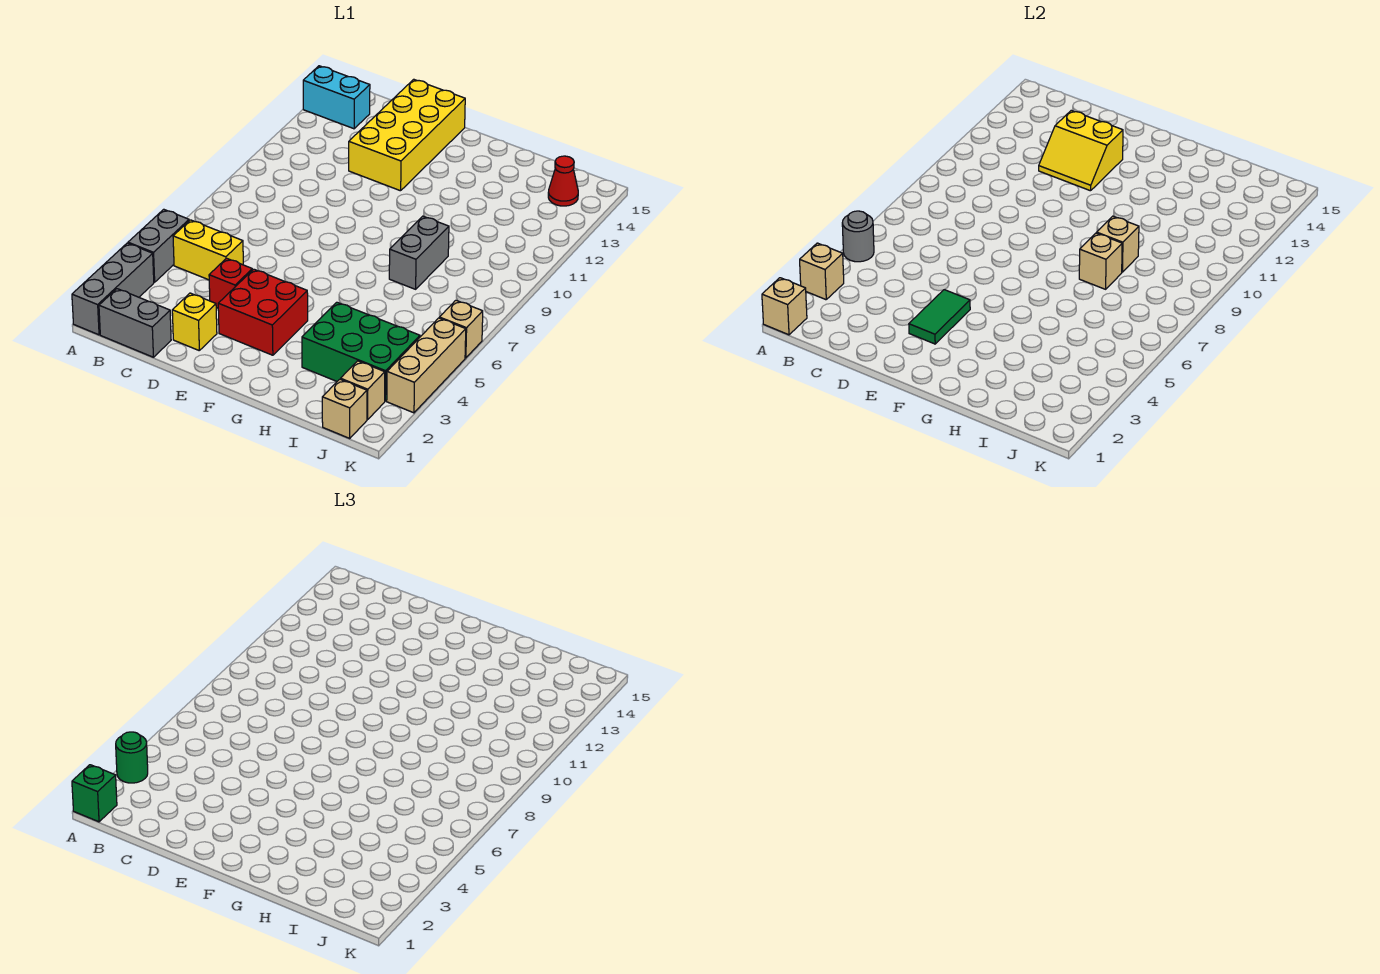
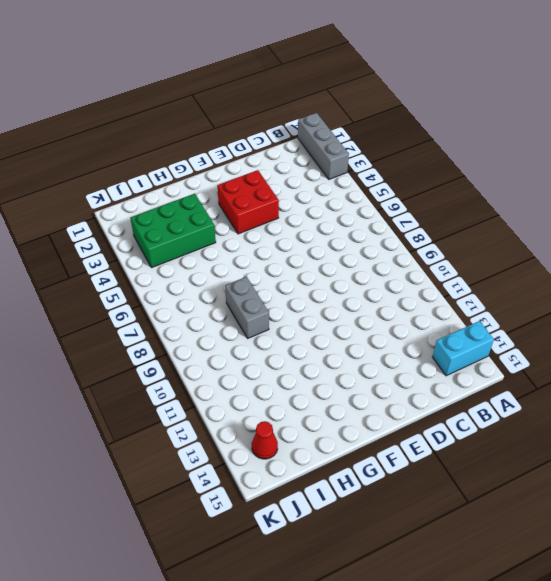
none -> grey brick A4:A5 level 1
none -> grey brick B1:C1 level 1
none -> yellow brick B5:C5 level 1

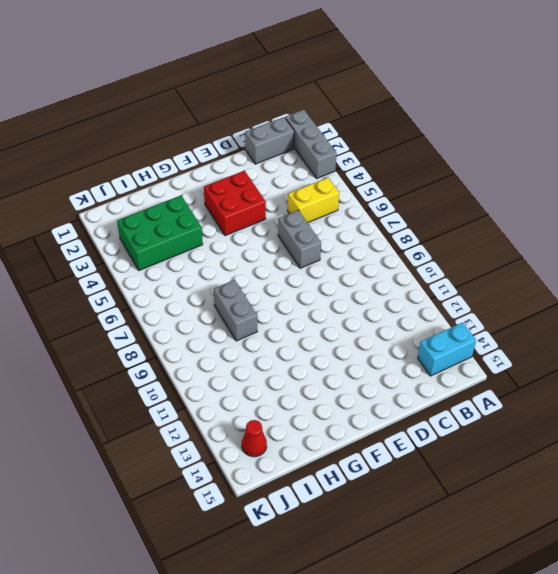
grey brick D6:D7 level 1 -> grey brick A4:A5 level 1
none -> yellow brick D2 level 1
none -> red brick D4 level 1
none -> yellow brick D12:E15 level 1

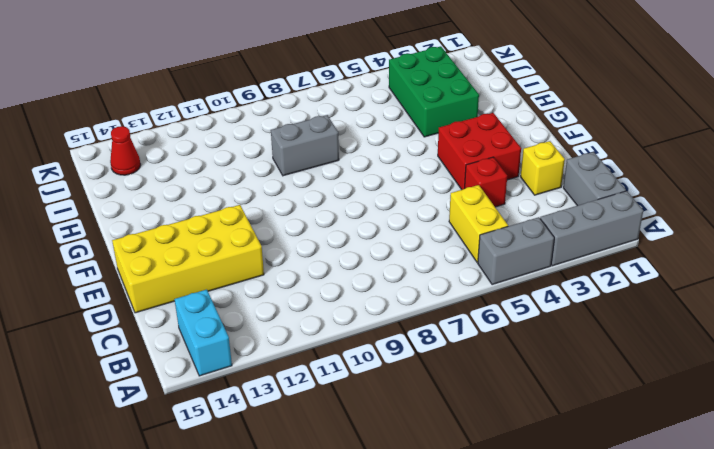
none -> tan brick J1 level 1
none -> tan brick J2 level 1
none -> tan brick K3:K5 level 1

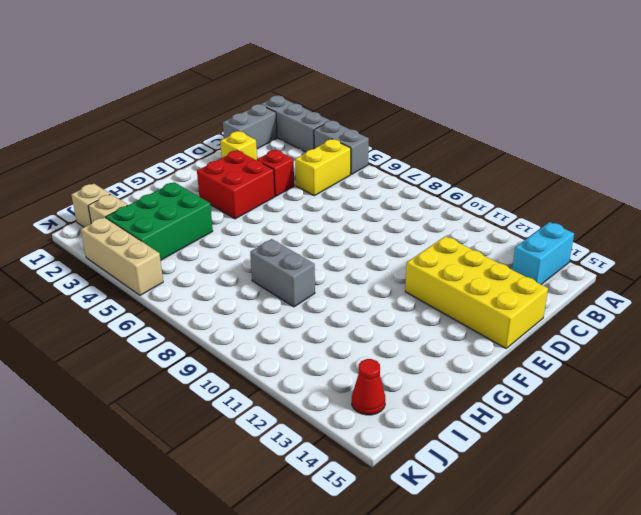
none -> tan brick K6 level 1
none -> tan brick A1 level 2
none -> tan brick A3 level 2

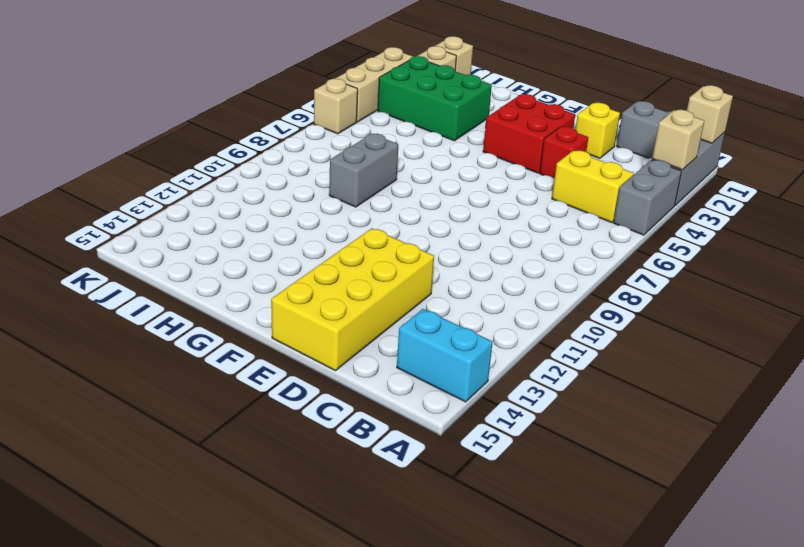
none -> red cone J14 level 1
none -> grey round brick A5 level 2
none -> yellow slope D12:E13 level 2 top 13

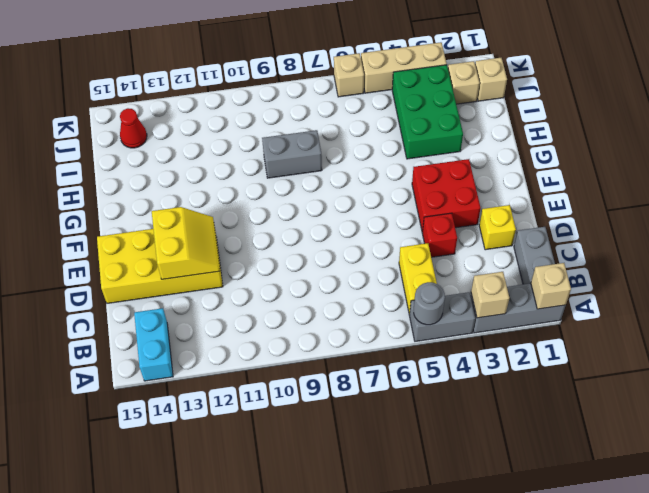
none -> green tile E3:E4 level 2
none -> tan brick H8 level 2
none -> tan brick H9 level 2

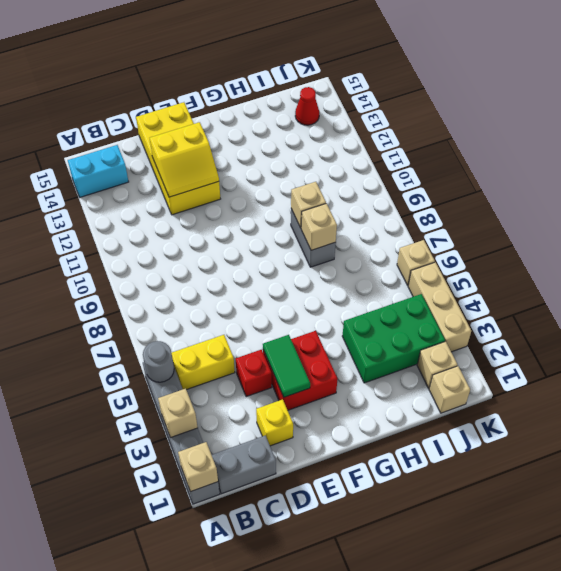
none -> green brick A1 level 3
none -> green round brick A3 level 3

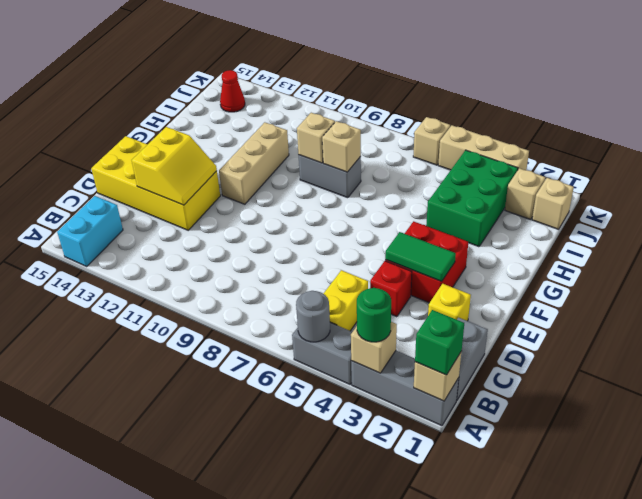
tan brick F11:H11 level 1 -> none

